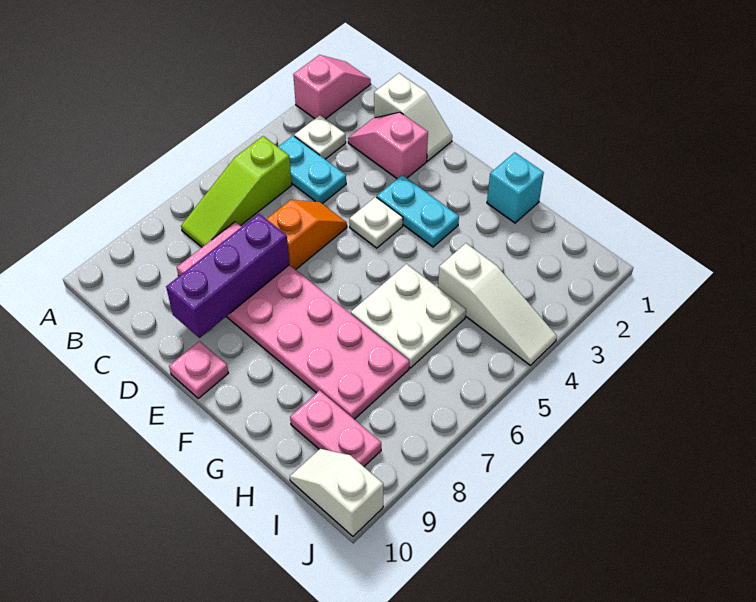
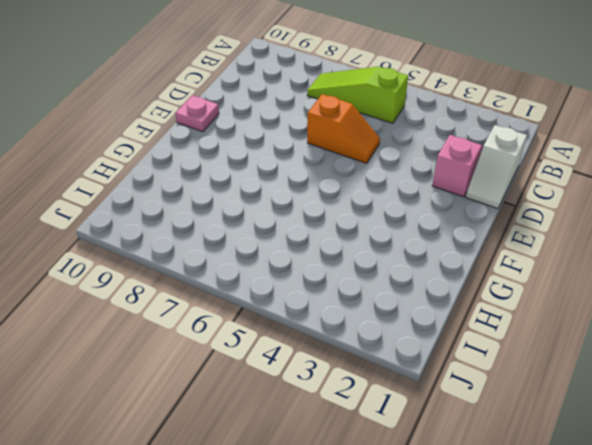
none -> pink slope A1:A2 level 1 top 2
none -> white plate B3 level 1
none -> cyan plate B4:C4 level 1

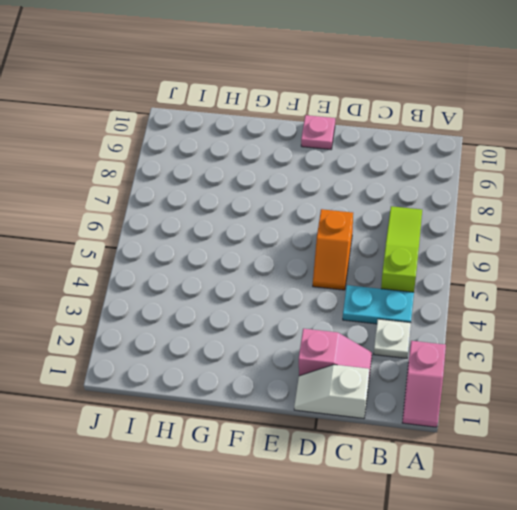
none -> pink plate C7:H8 level 1
none -> cyan plate E3:F3 level 1
none -> white plate E4 level 1

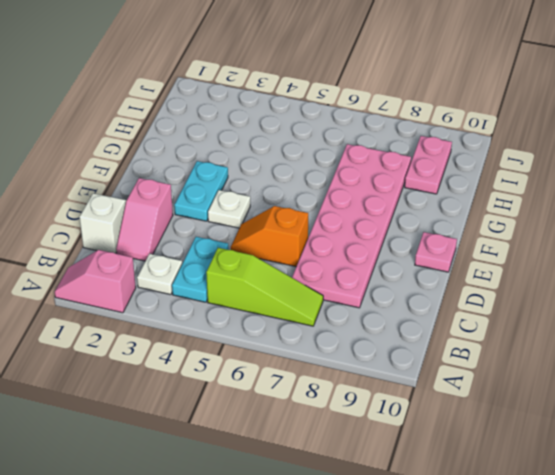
none -> cyan brick G1 level 1
none -> white plate G5:H6 level 1
none -> white slope H4:J4 level 1 top H

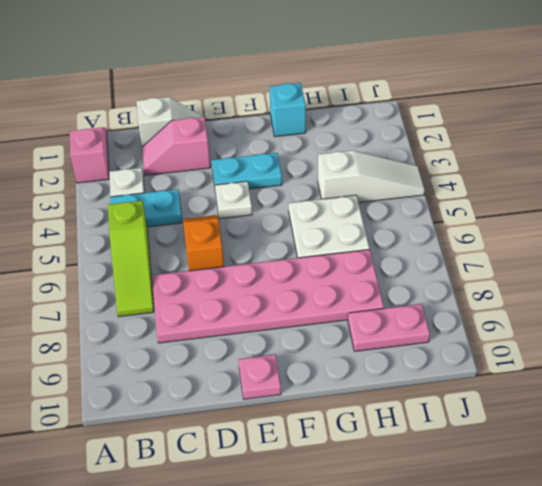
none -> white slope I10:J10 level 1 top J
none -> purple brick D7:D9 level 2

